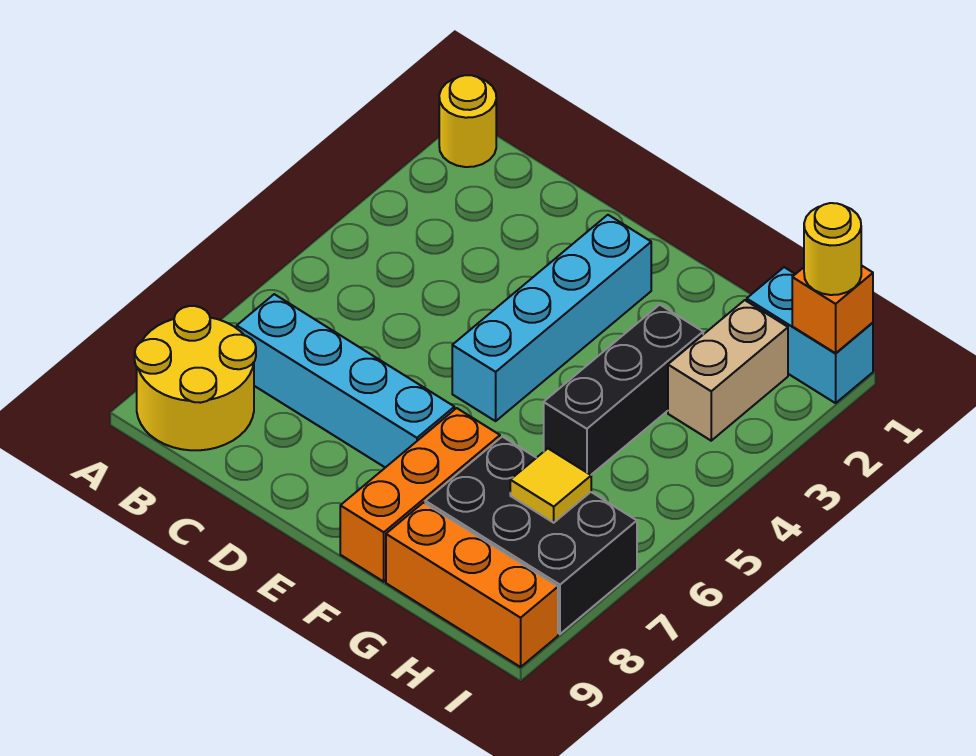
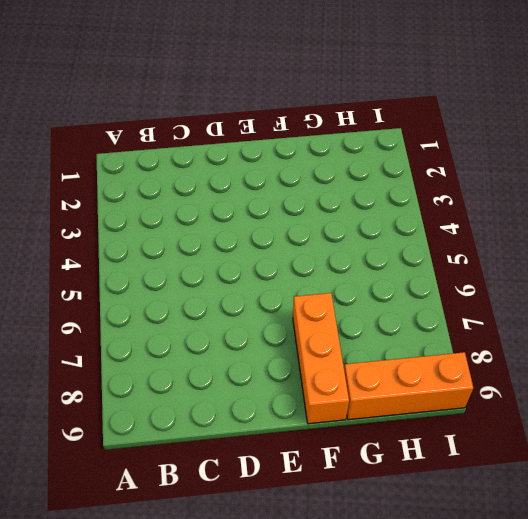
none -> yellow round brick A1 level 1
none -> yellow round brick A8:B9 level 1
none -> cyan brick B7:E7 level 1

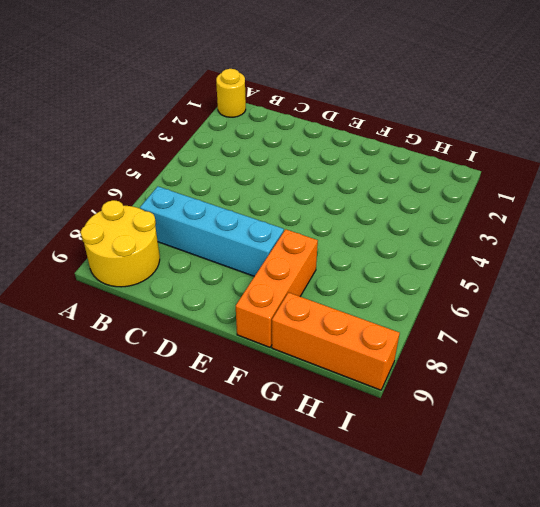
none -> cyan brick E2:E5 level 1
none -> black brick G3:G5 level 1
none -> black brick G7:I8 level 1

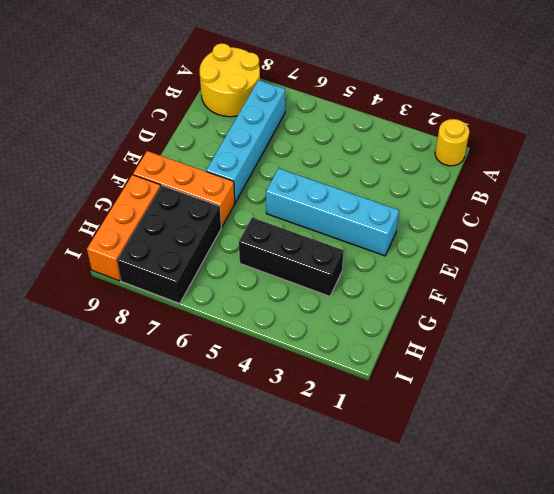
none -> cyan brick H1:I1 level 1
none -> tan brick H2:H3 level 1
none -> yellow tile H7 level 2

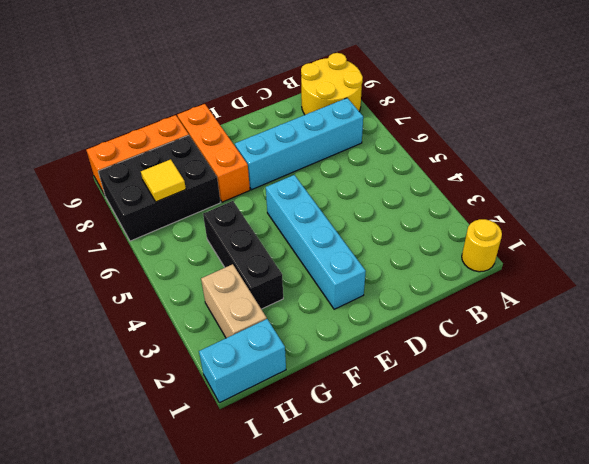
none -> orange brick I1 level 2
none -> yellow round brick I1 level 3

